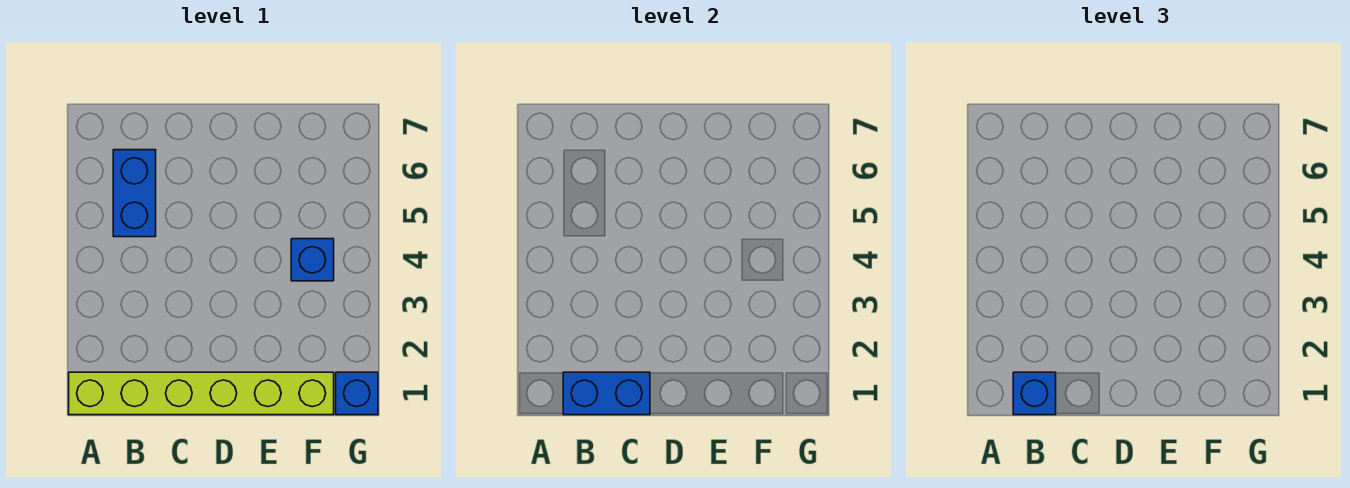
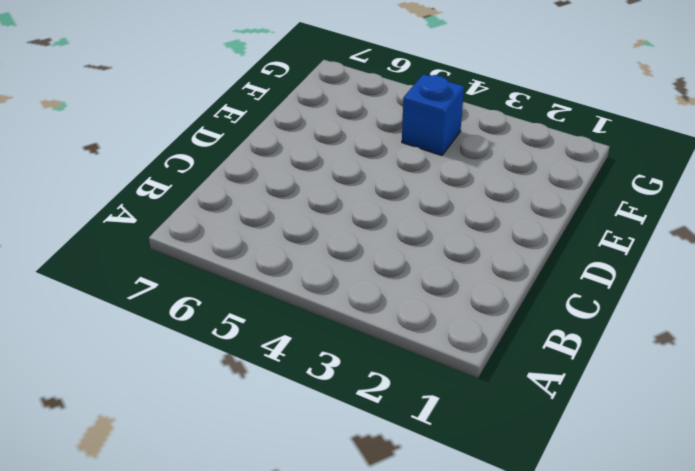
none -> lime brick A1:F1 level 1
none -> blue brick B5:B6 level 1

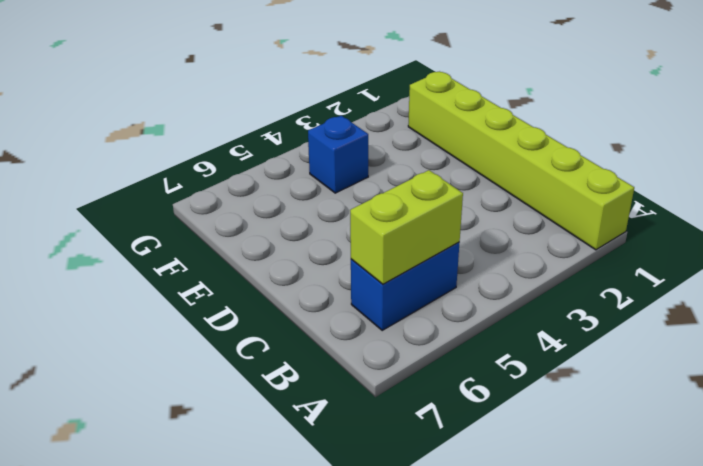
lime brick B5:B6 level 2 -> none
none -> blue brick G1 level 1
none -> blue brick B1:C1 level 2

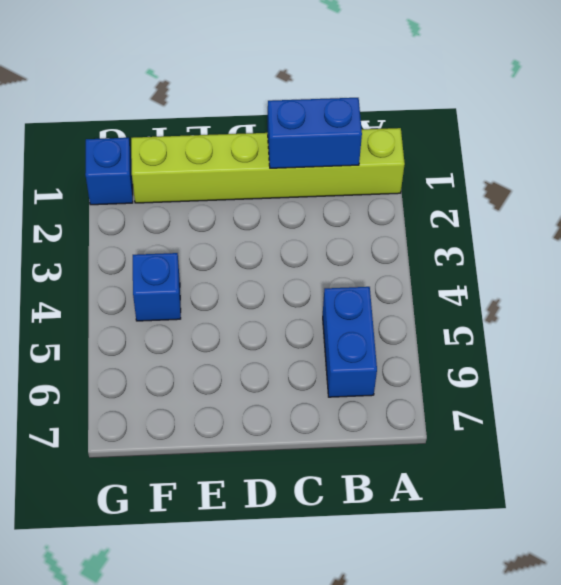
none -> blue brick B1 level 3

